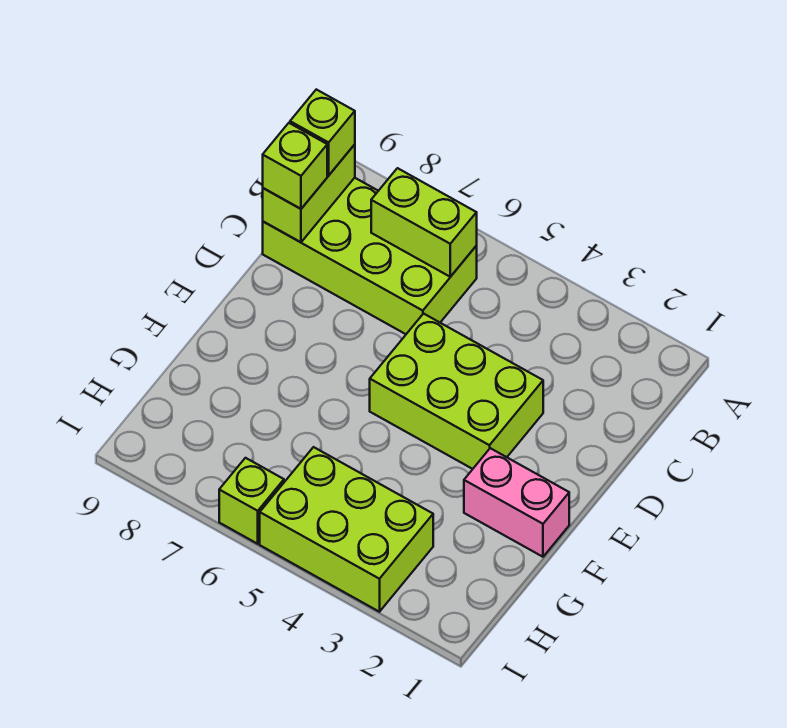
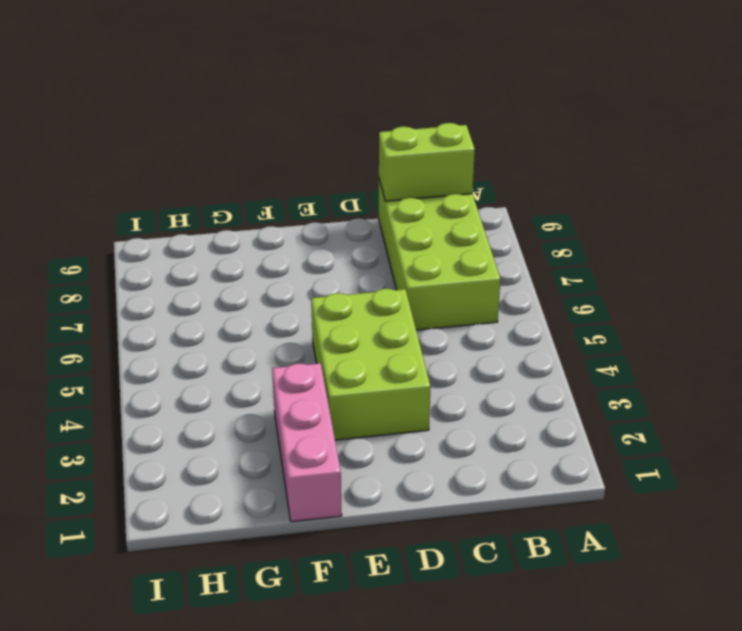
pink brick F1:F3 level 1 -> pink brick F1:F2 level 1
none -> lime brick H3:I5 level 1
none -> lime brick I6 level 1

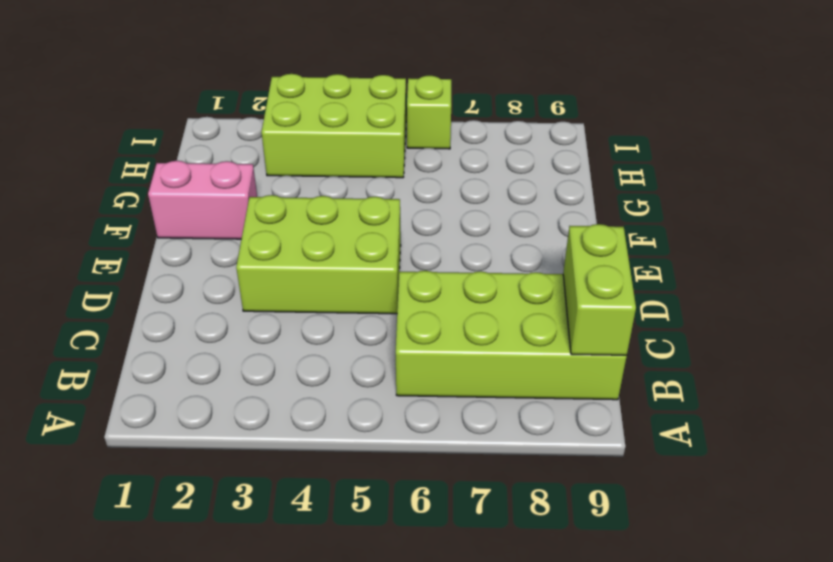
none -> lime brick B6:B7 level 2
none -> lime brick B9 level 3

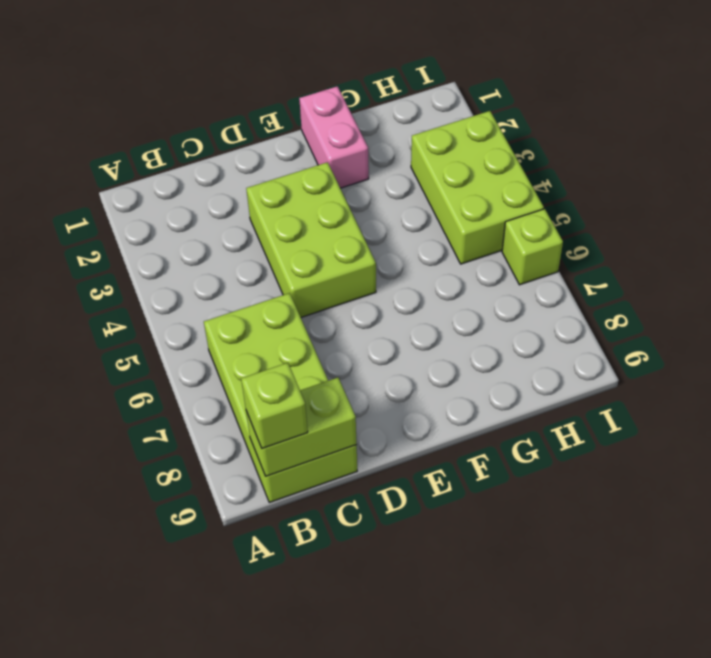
none -> lime brick B6:B7 level 2
none -> lime brick C9 level 3

